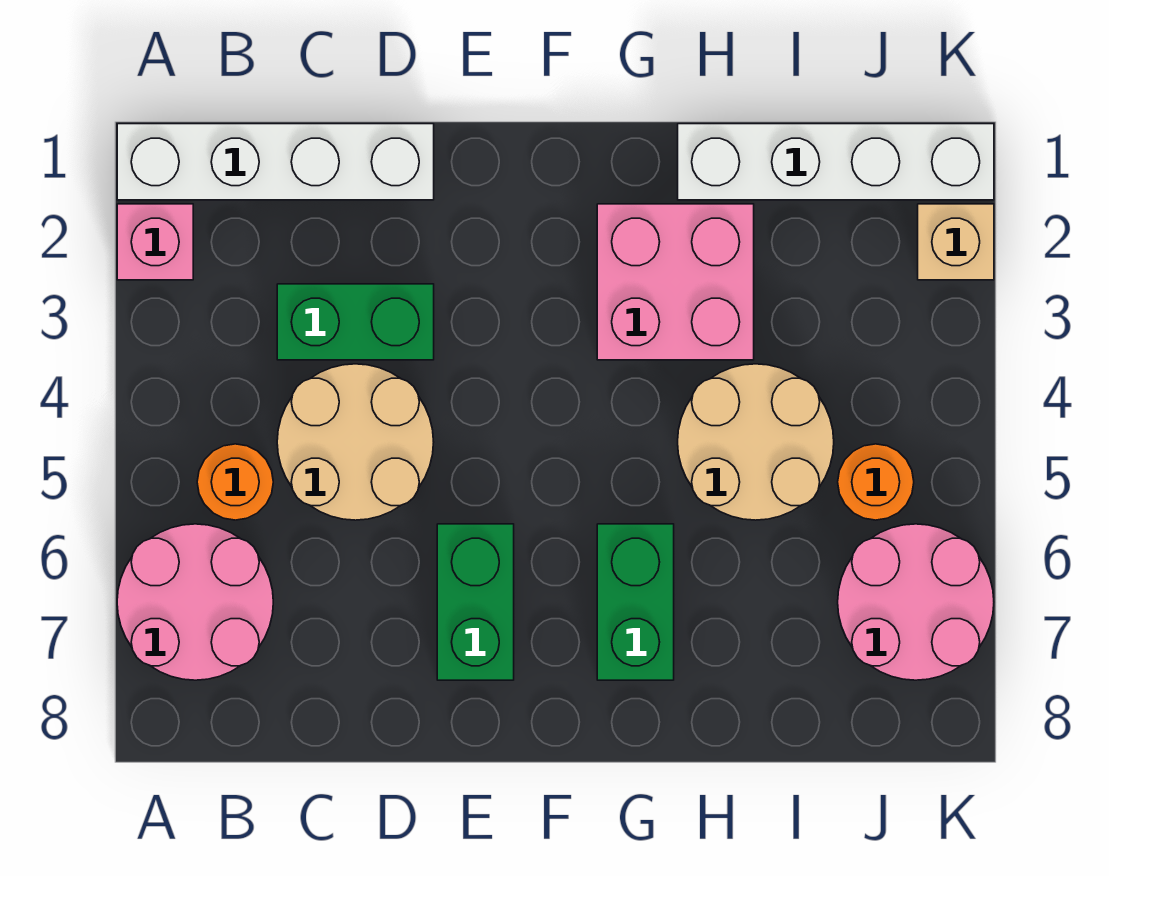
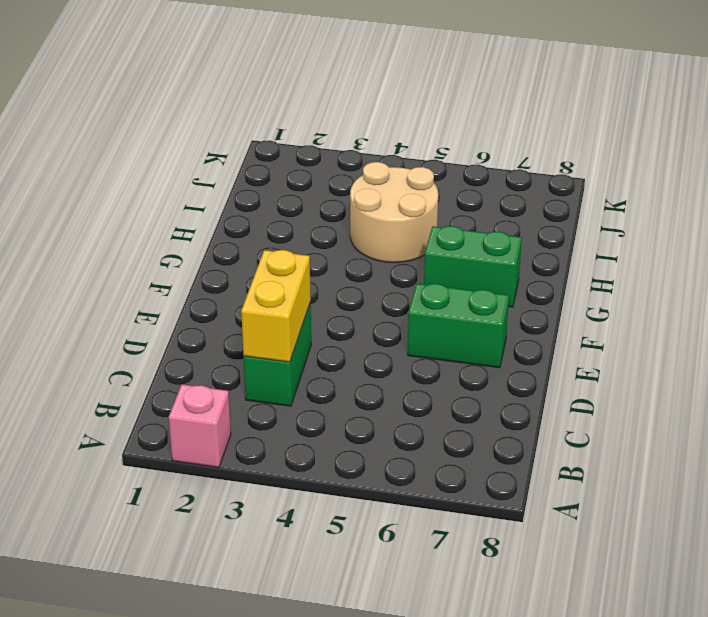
yellow brick C3:D3 level 2 -> none
none -> white brick A1:D1 level 1
none -> pink round brick A6:B7 level 1
none -> orange round brick B5 level 1

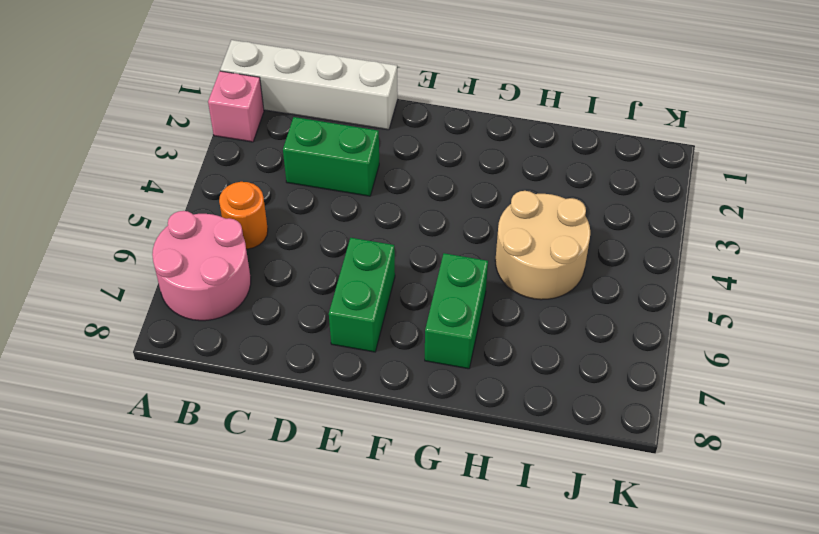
none -> tan round brick C4:D5 level 1
none -> pink brick G2:H3 level 1
none -> white brick H1:K1 level 1

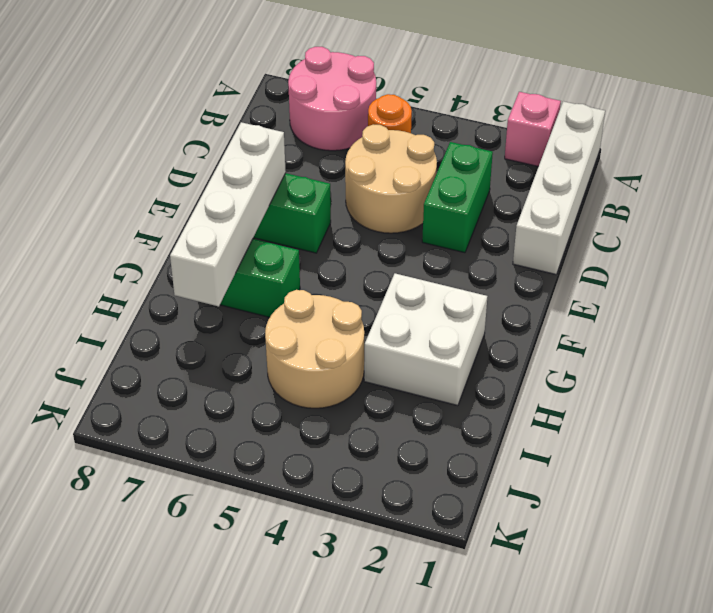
white brick E7:H7 level 2 -> white brick H1:K1 level 1
white brick G2:H3 level 1 -> pink brick G2:H3 level 1
none -> orange round brick J5 level 1
none -> pink round brick J6:K7 level 1
none -> tan brick K2 level 1

